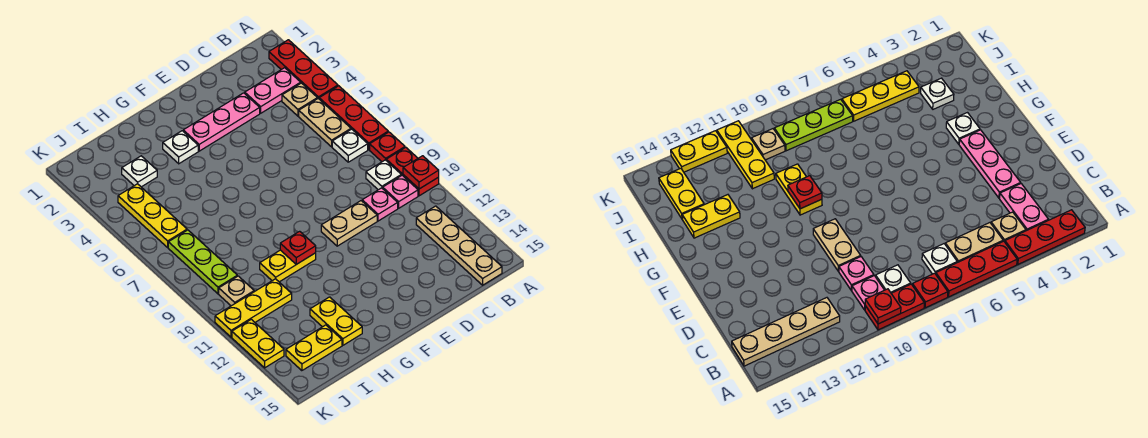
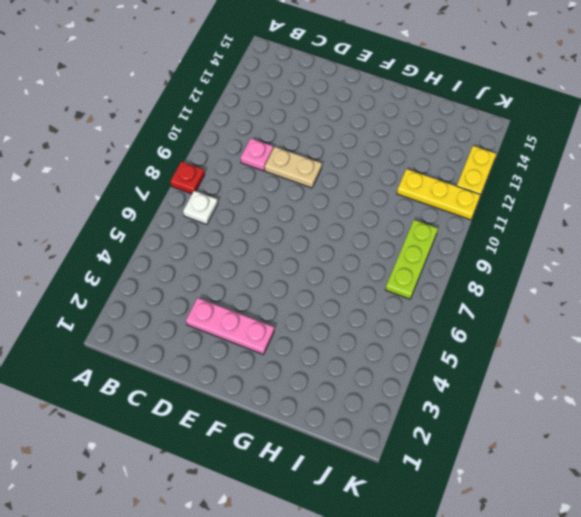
none -> red plate A2:A4 level 1
none -> red plate A5:A7 level 1
none -> red plate A9:A10 level 1

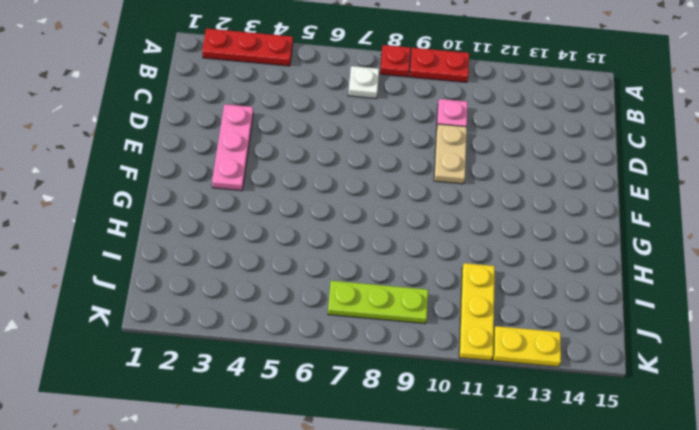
none -> red plate A5:A7 level 1
none -> pink plate B3:C3 level 1
none -> tan plate B4 level 1

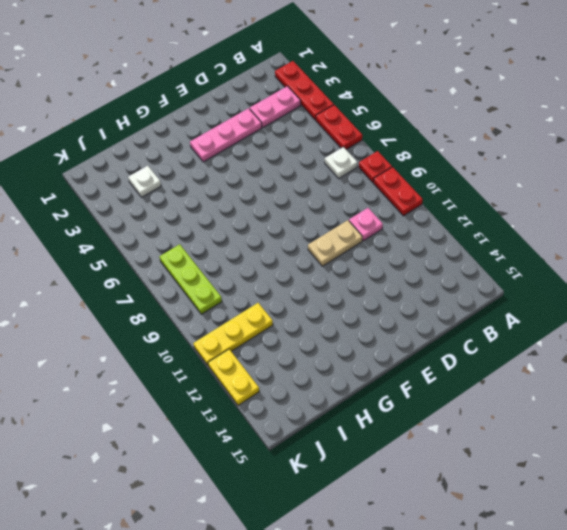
red plate A5:A6 level 1 -> red plate A5:A7 level 1
none -> tan plate B4 level 1
none -> tan plate B5:B6 level 1
none -> white plate B9 level 1

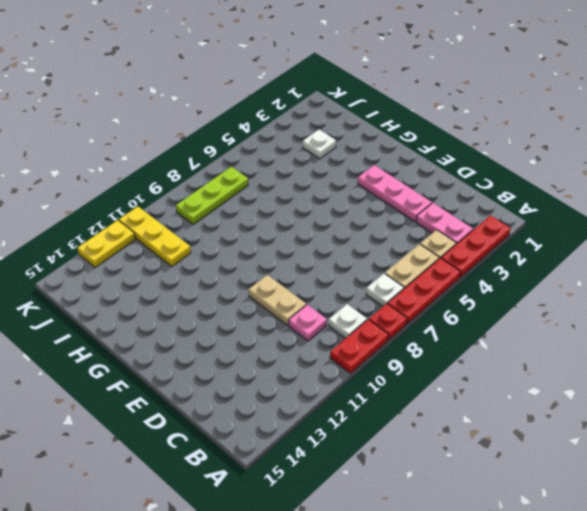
none -> pink plate B10 level 1
none -> tan plate B12:B15 level 1
none -> white plate G3 level 1

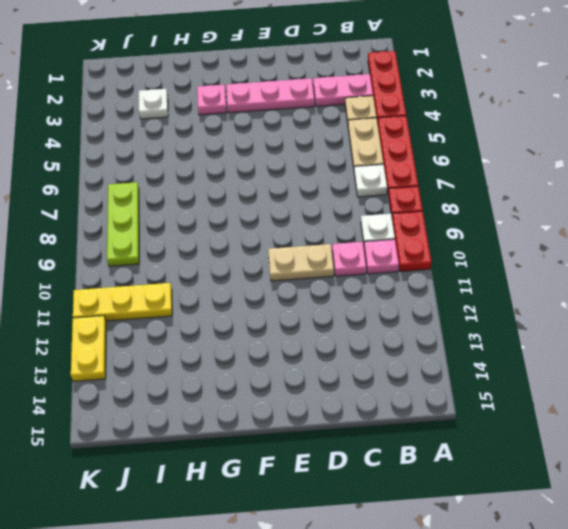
pink plate G3 level 1 -> white plate G3 level 1
none -> tan plate B12:B15 level 1
none -> yellow plate G10:H10 level 1
none -> yellow plate H13:H14 level 1

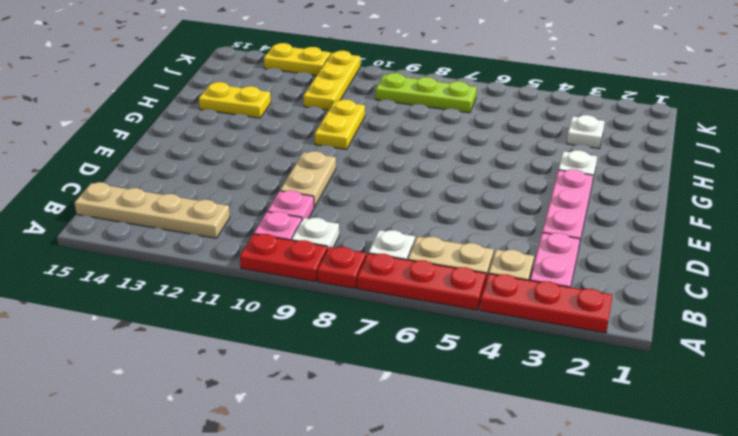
none -> yellow plate I14:J14 level 1
none -> yellow plate J4:J6 level 1
none -> tan plate J10 level 1

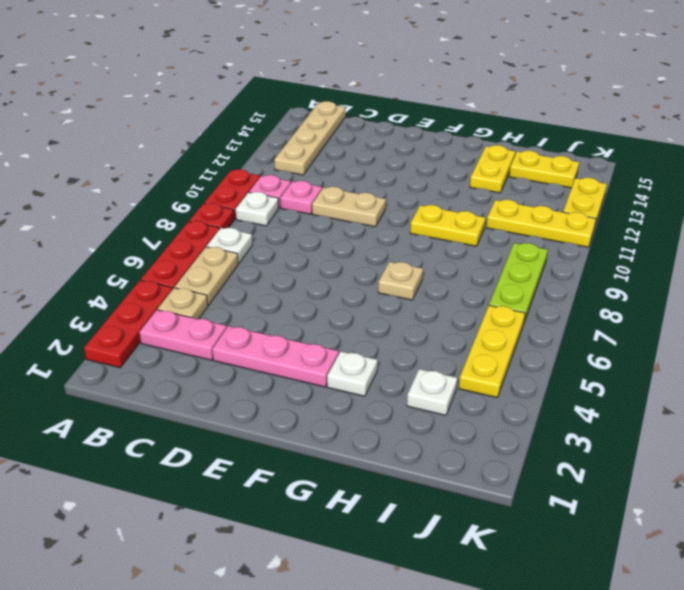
tan plate G7 level 1 -> tan plate J10 level 1
none -> red plate A10 level 2
none -> red plate G10 level 2

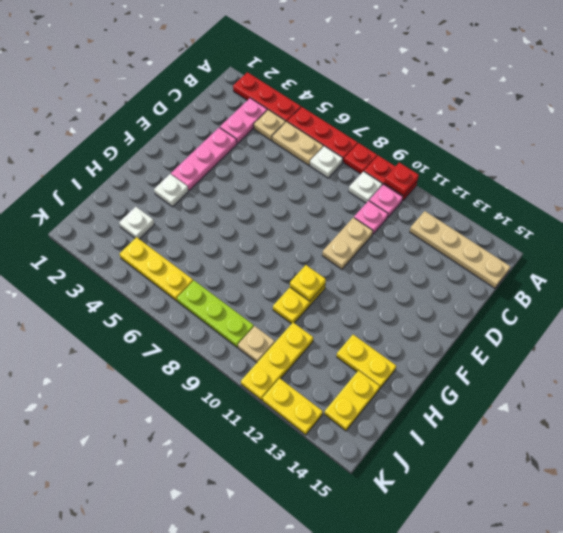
yellow plate G10 level 2 -> red plate G10 level 2

